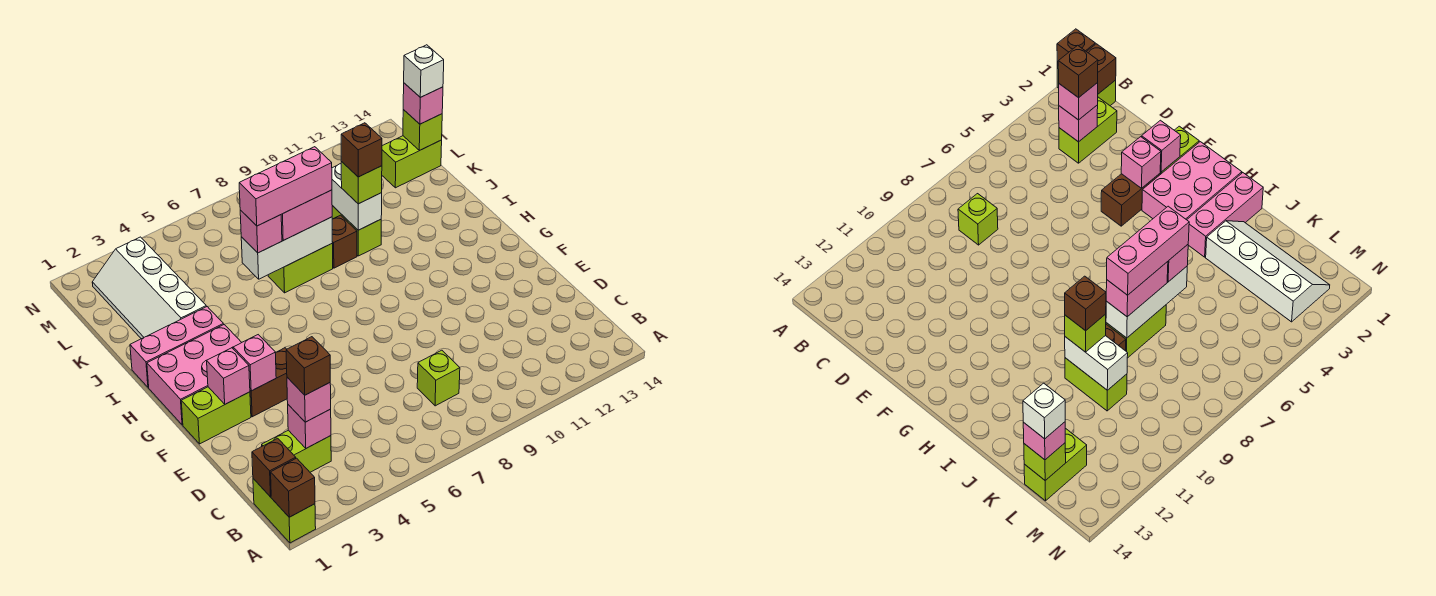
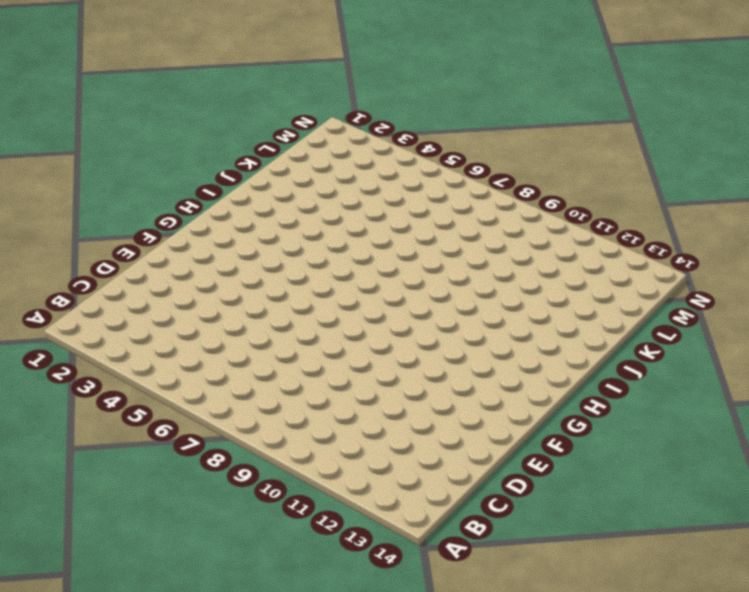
none -> lime brick A1:B1 level 1
none -> lime brick C2:C3 level 1
none -> lime brick C8 level 1

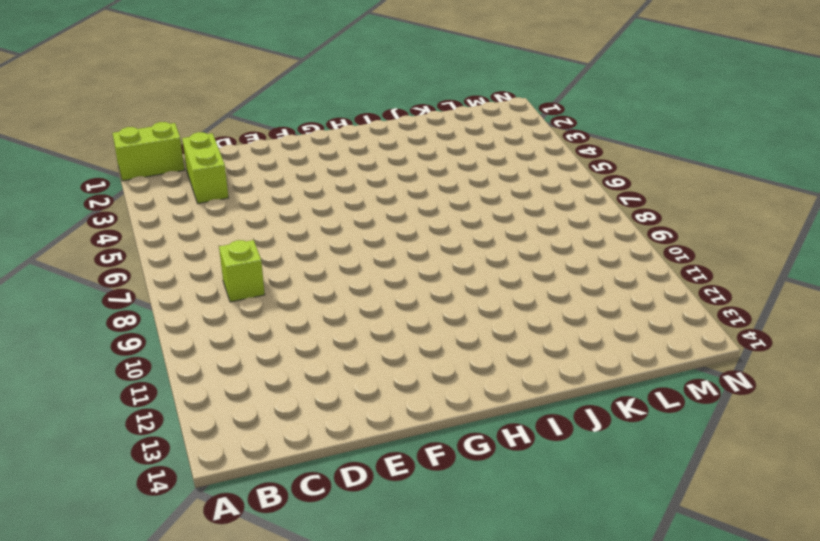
none -> lime brick F1:F2 level 1
none -> brown brick F3:F4 level 1
none -> pink brick G1:H3 level 1

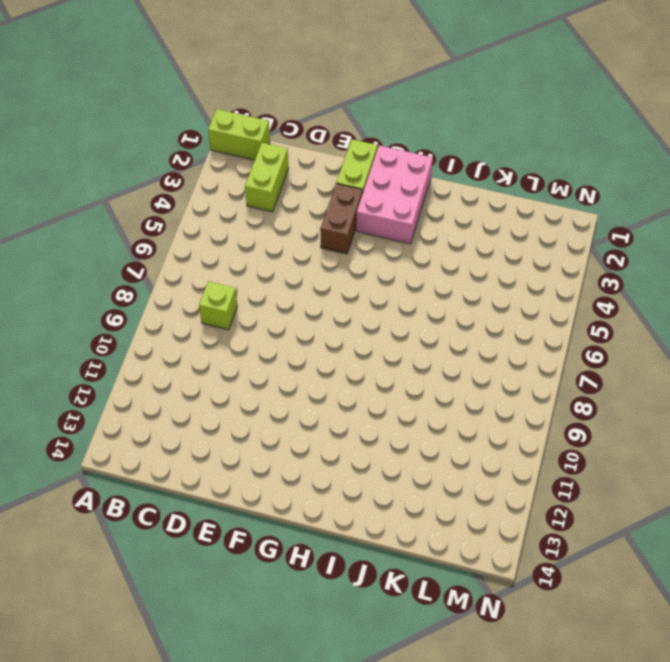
none -> pink brick I1:I3 level 1
none -> white slope J2:M3 level 1 top 3
none -> lime brick J7:J8 level 1

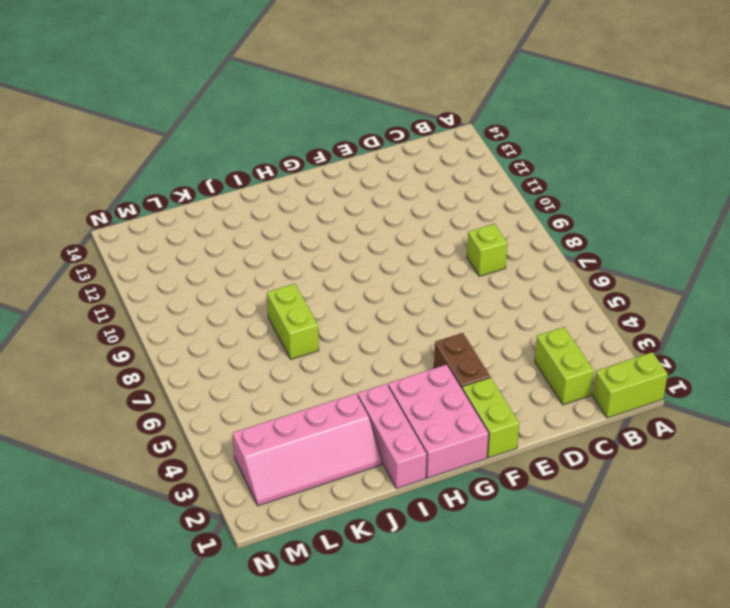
pink slope J2:M3 level 1 top 3 -> white slope J2:M3 level 1 top 3
none -> brown brick J9 level 1
none -> lime brick J10:K10 level 1
none -> lime brick L13:L14 level 1

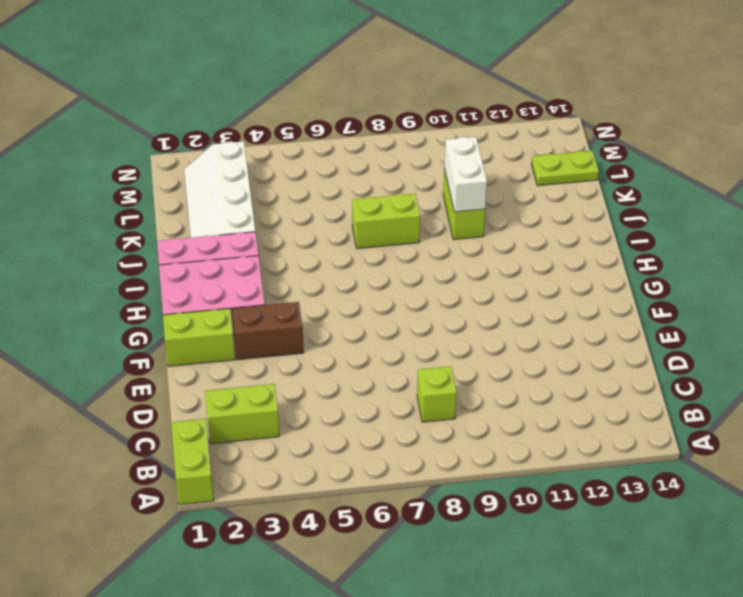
lime plate L13:L14 level 1 -> lime brick L13:L14 level 1
none -> brown brick J9 level 1
none -> brown brick A1 level 2
none -> brown brick B1 level 2

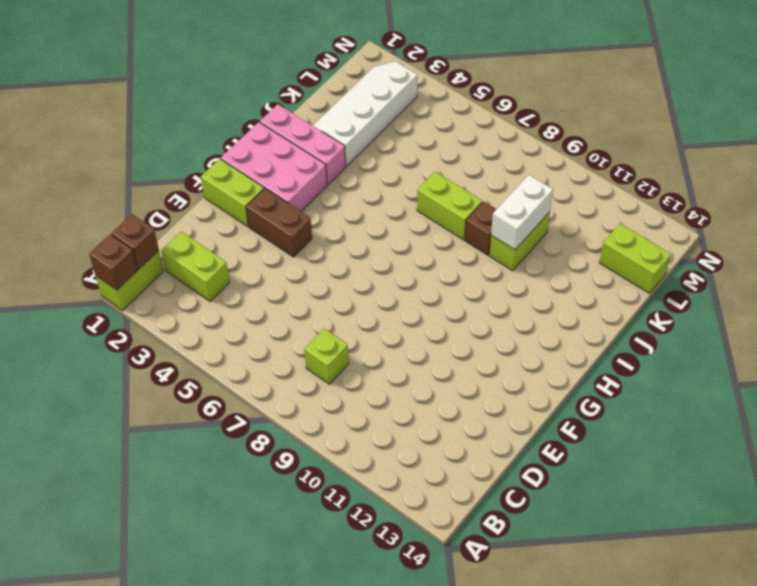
none -> pink brick C3 level 2
none -> pink brick F2 level 2
none -> pink brick F3 level 2

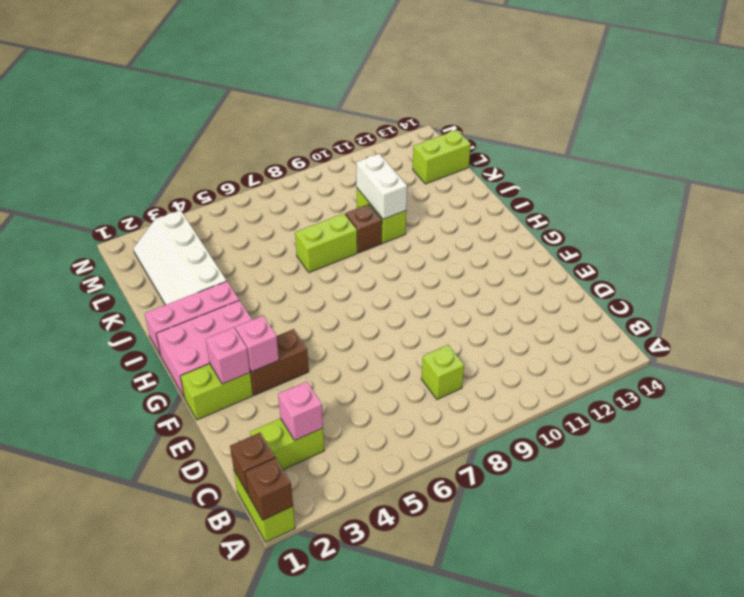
none -> white brick J6:J8 level 2
none -> lime brick L14 level 2
none -> pink brick C3 level 3

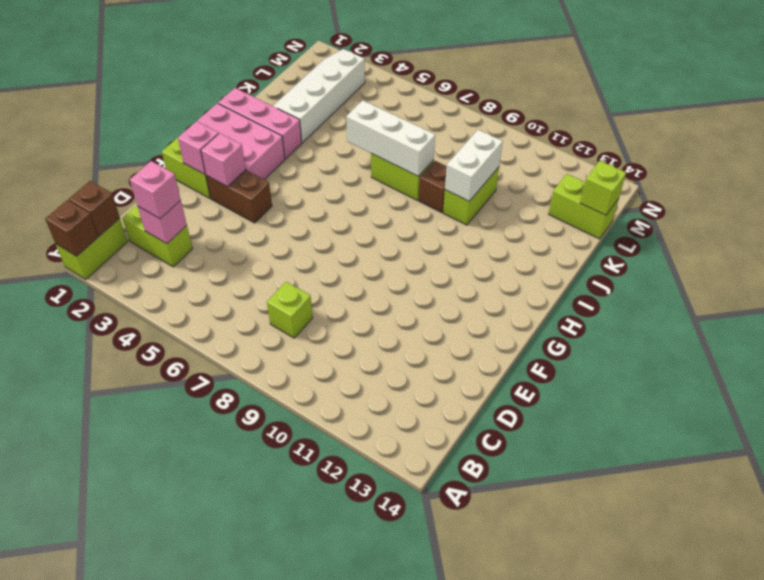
none -> pink brick J6 level 3
none -> pink brick J7:J8 level 3
none -> lime brick J10 level 3

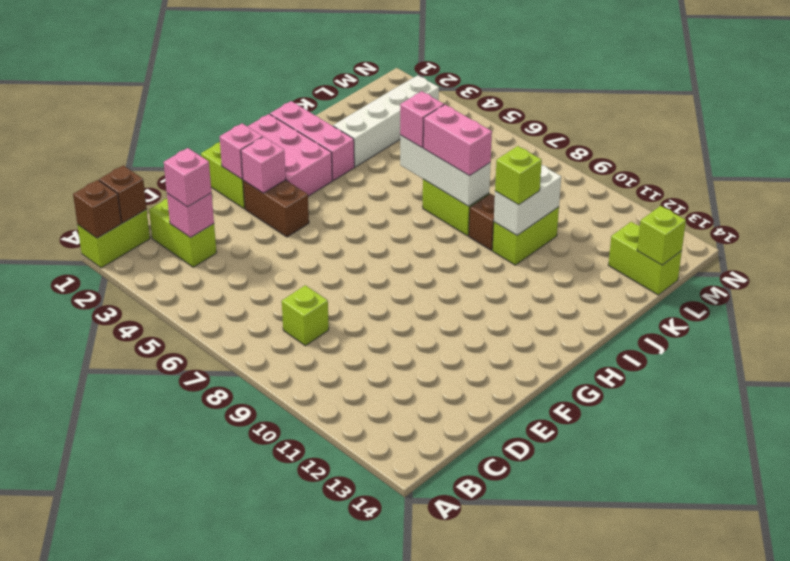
none -> pink brick L14 level 3
none -> brown brick C3 level 4
none -> pink brick J6:J8 level 4

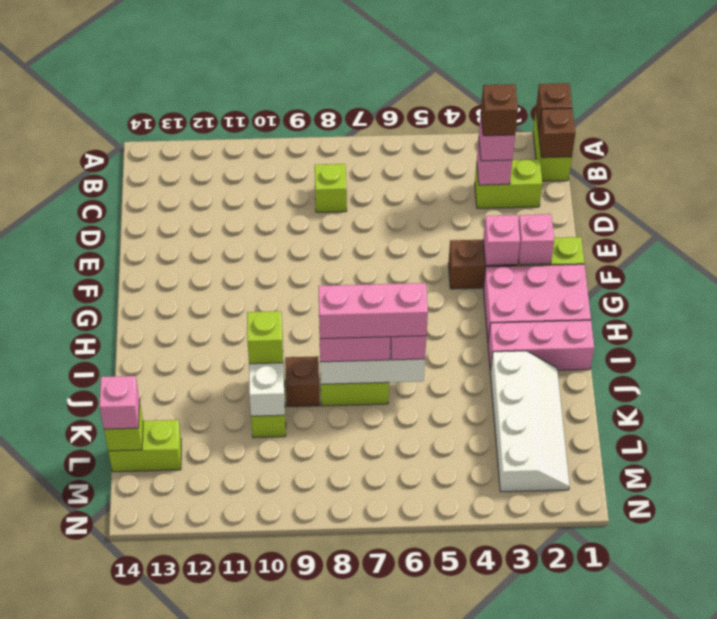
none -> brown brick J10 level 4
none -> white brick L14 level 4

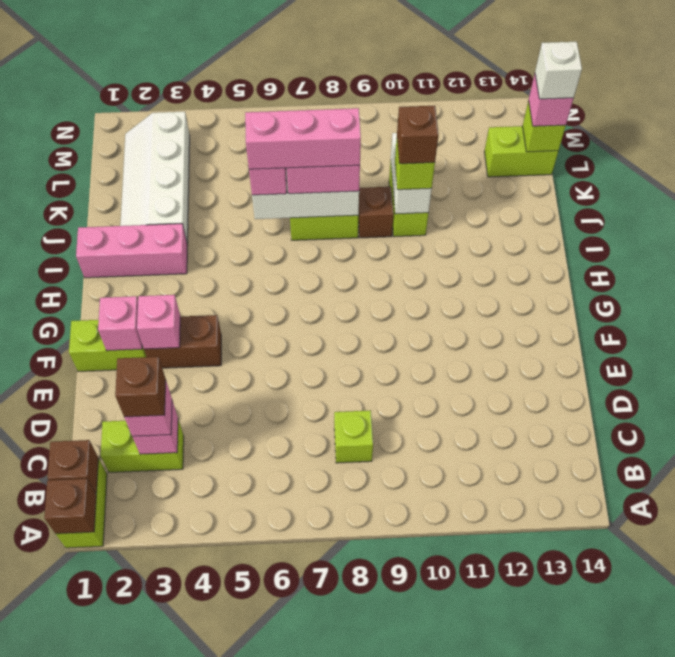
none -> pink brick G1:H3 level 1

